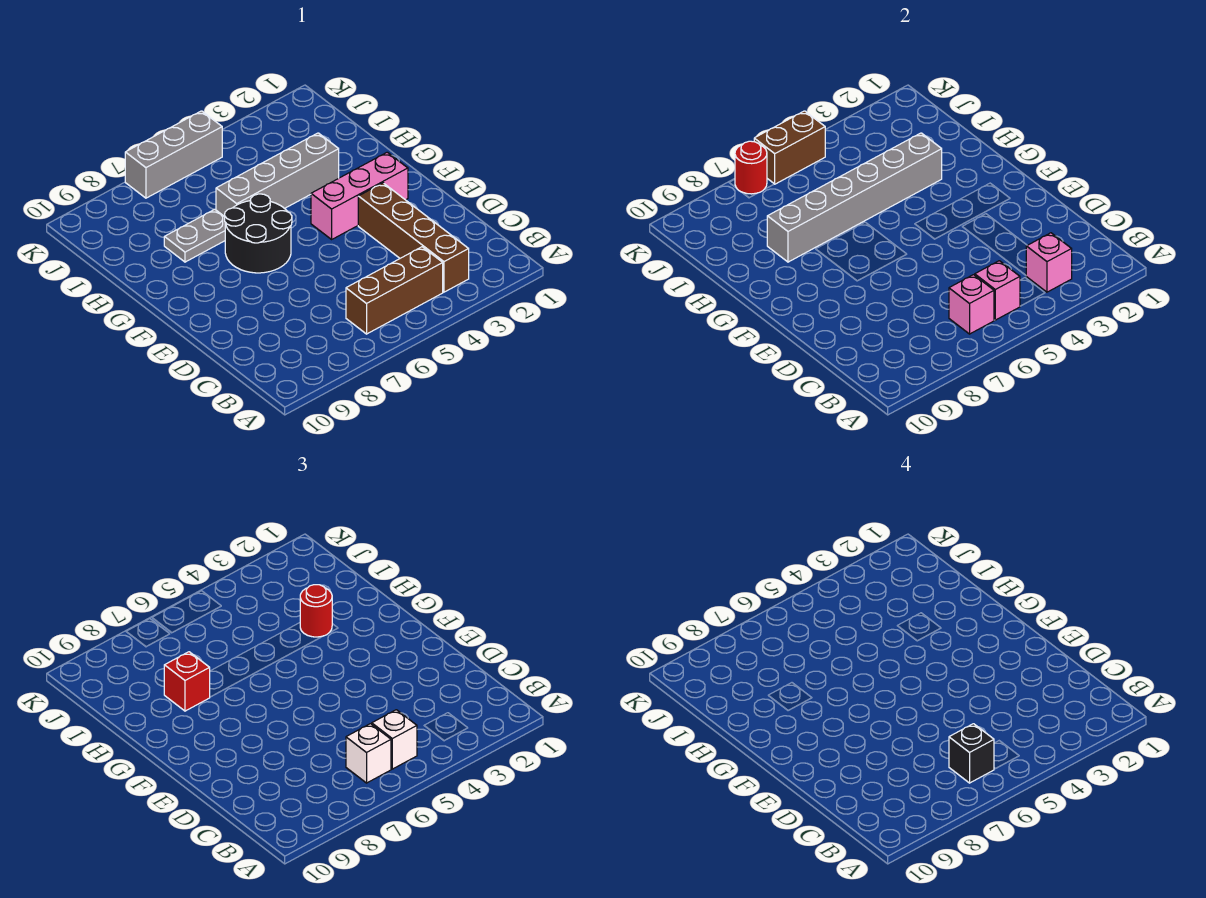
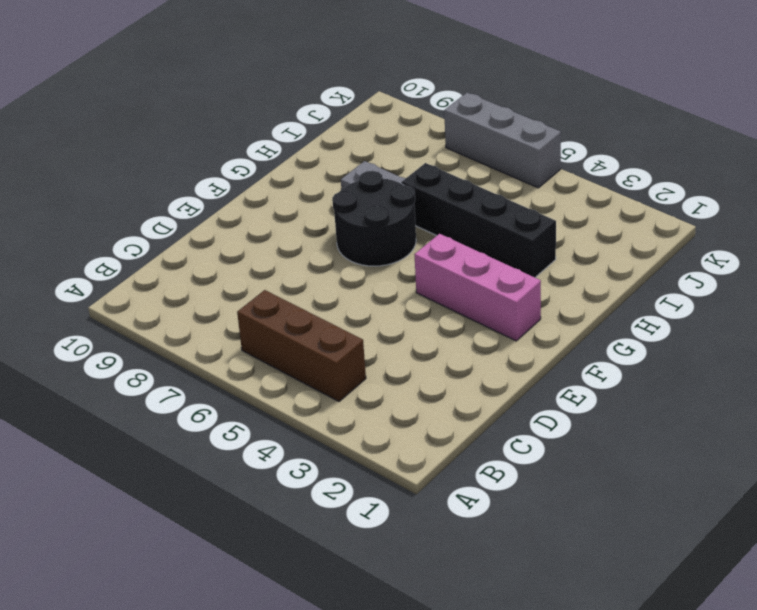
black brick H3:H6 level 1 -> grey brick H3:H6 level 1
none -> brown brick B3:E3 level 1
none -> pink brick B3 level 2
none -> pink brick B5 level 2

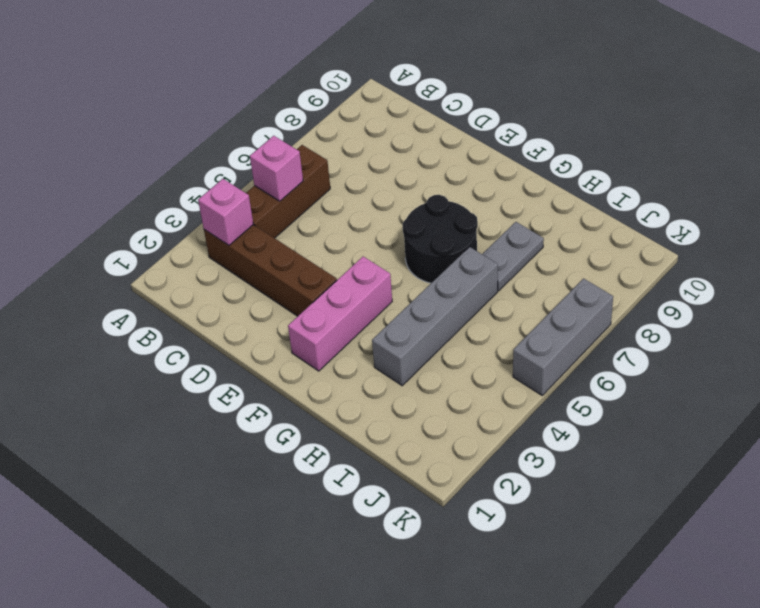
none -> pink brick B6 level 2
none -> grey brick H3:H8 level 2
none -> brown brick K5:K6 level 2

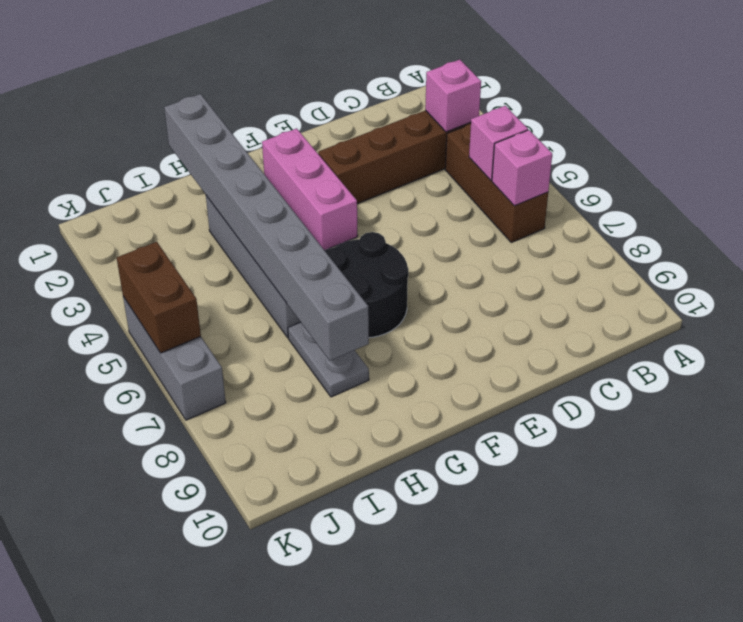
grey brick H1:H8 level 2 -> grey brick H3:H8 level 2
none -> red round brick K7 level 2
none -> white brick B5 level 3
none -> white brick B6 level 3

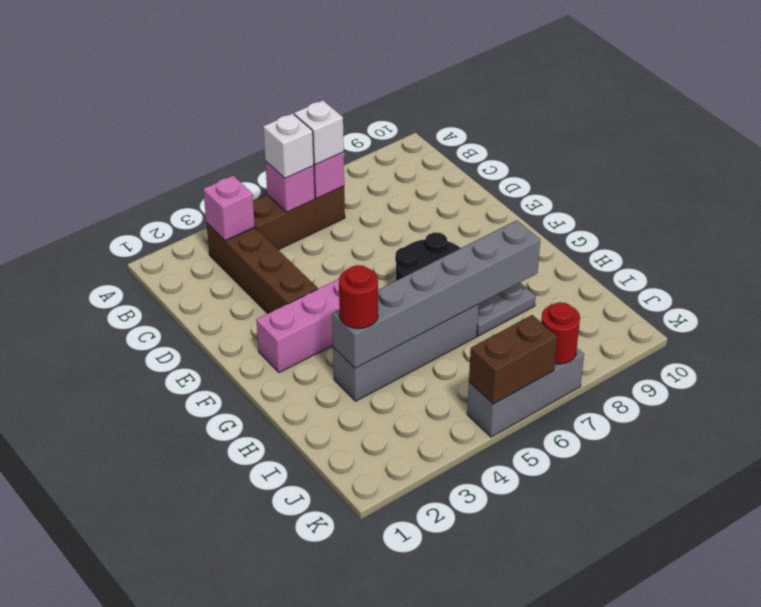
none -> red brick H8 level 3
none -> black brick B6 level 4

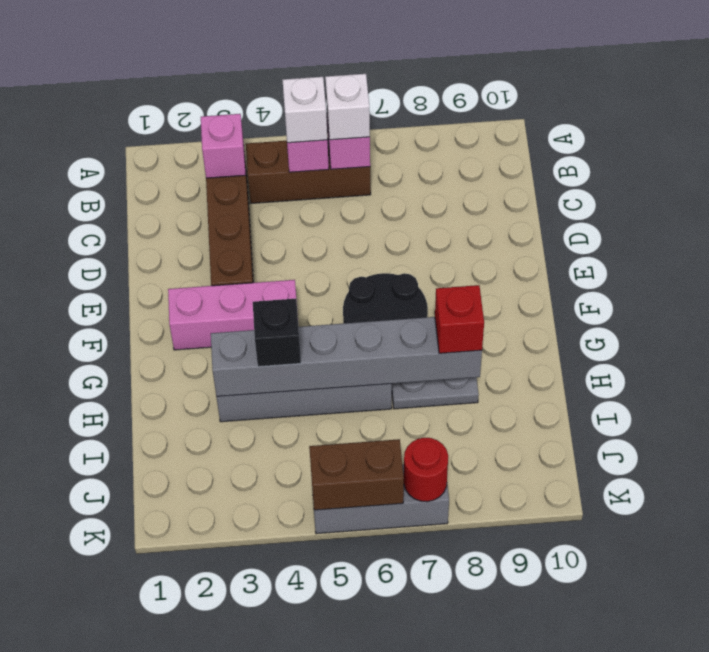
black brick H4 level 3 -> black brick B6 level 4
none -> red round brick H3 level 3

